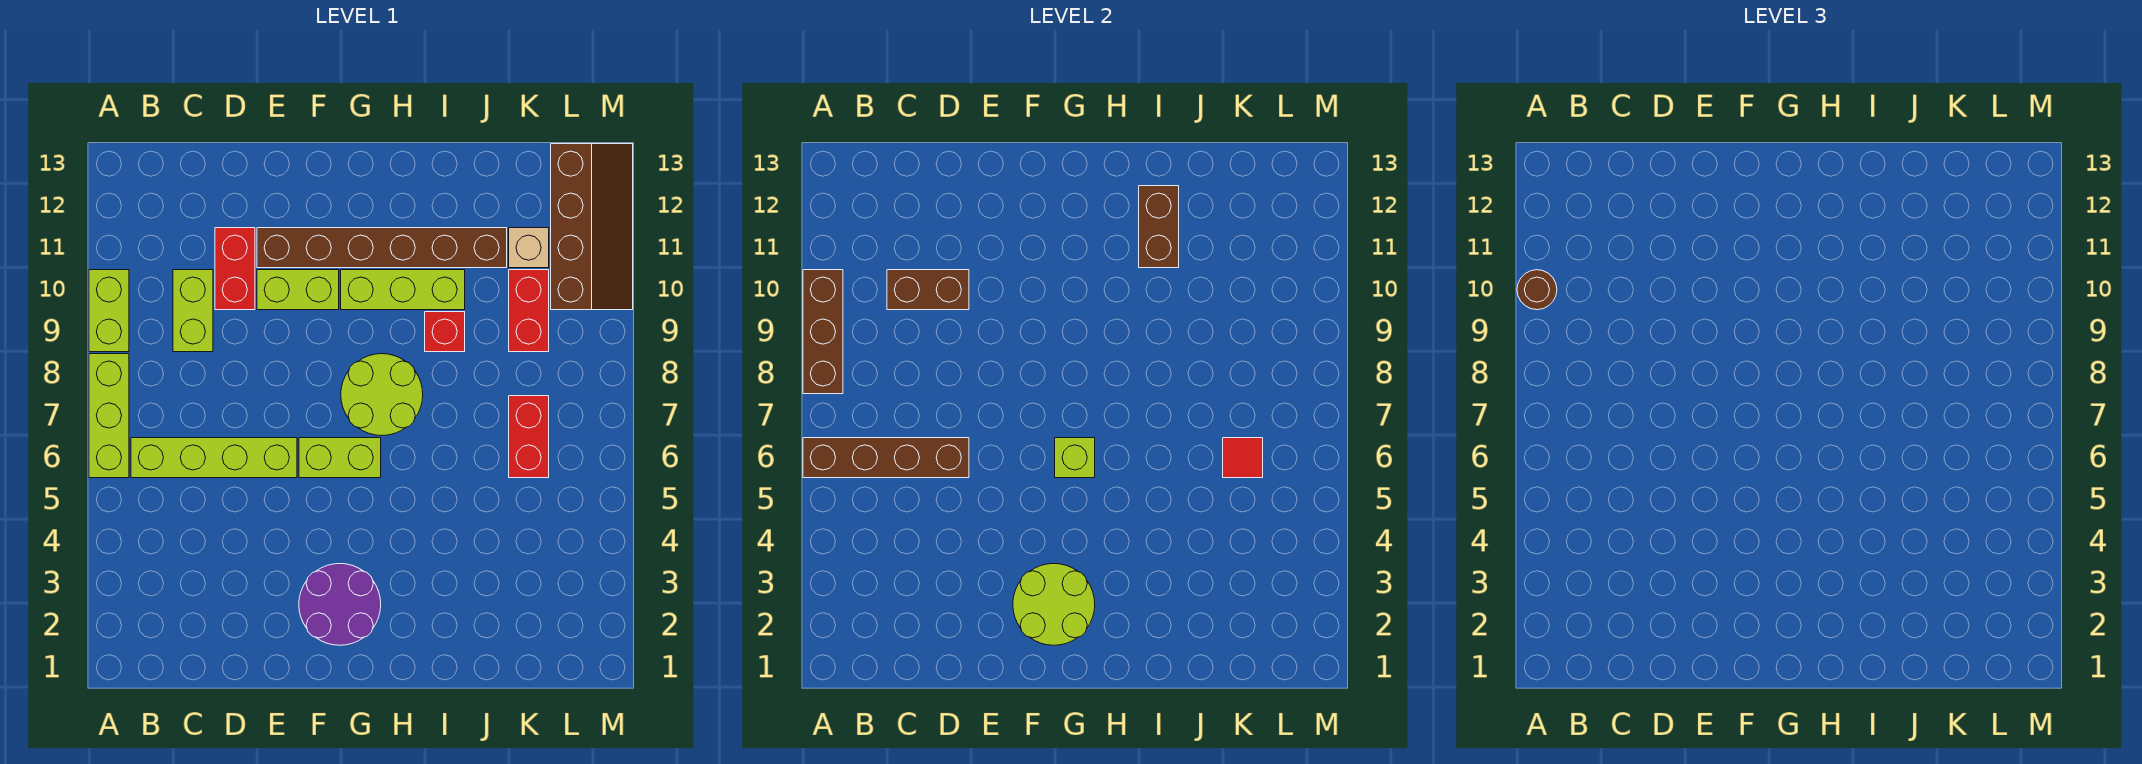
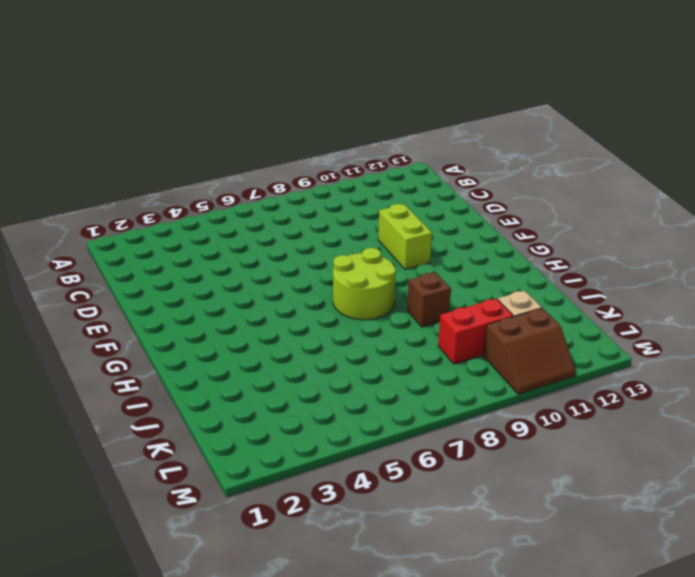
brown brick I9 level 1 -> red brick I9 level 1
brown slope L10:M11 level 1 top L -> brown slope L10:M13 level 1 top L
none -> lime brick A6:A8 level 1
none -> lime brick A9:A10 level 1
none -> lime brick B6:E6 level 1

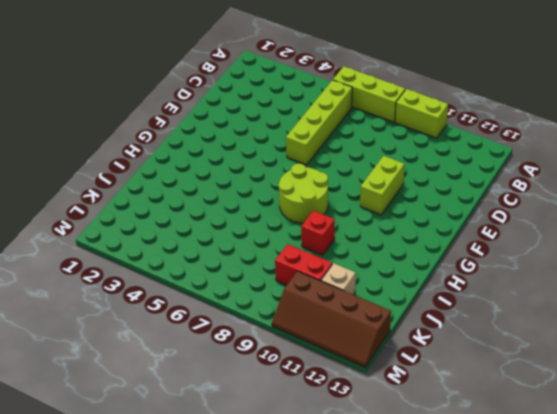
none -> lime brick C9:C10 level 1
none -> red brick D10:D11 level 1
none -> brown brick E11:J11 level 1

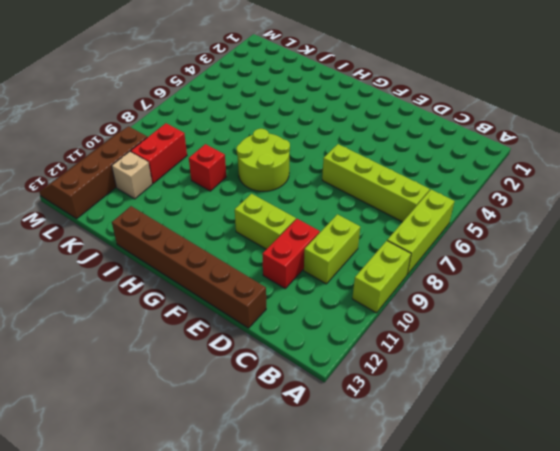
brown brick D13:I13 level 1 -> brown brick E11:J11 level 1
none -> purple round brick F2:G3 level 1
none -> lime brick F6:G6 level 1
none -> lime brick G10:I10 level 1

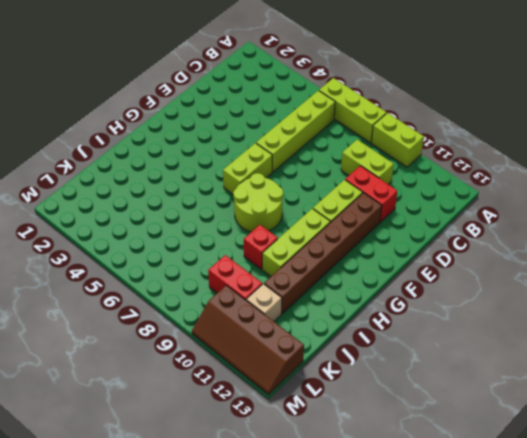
none -> purple round brick F2:G3 level 1
none -> red brick K6:K7 level 1
none -> brown brick A6:D6 level 2

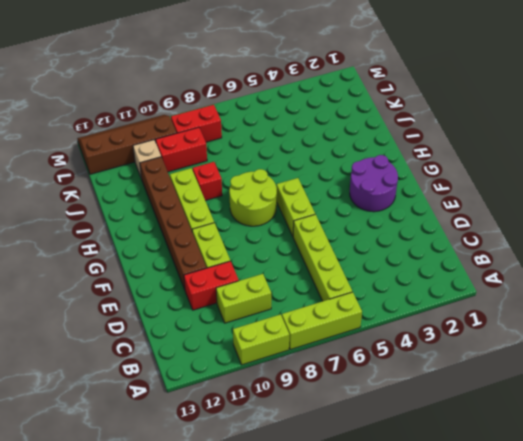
red brick L8:L9 level 1 -> red brick K6:K7 level 1
none -> brown brick A6:D6 level 2
none -> brown brick A8:A10 level 2
none -> brown brick C10:D10 level 2

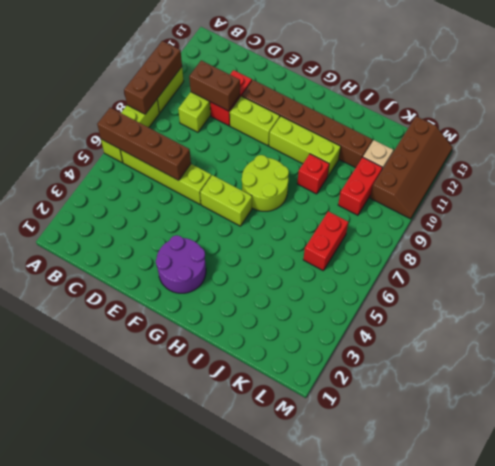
none -> lime round brick F2:G3 level 2
none -> lime brick G6 level 2
none -> brown brick I11:I12 level 2

